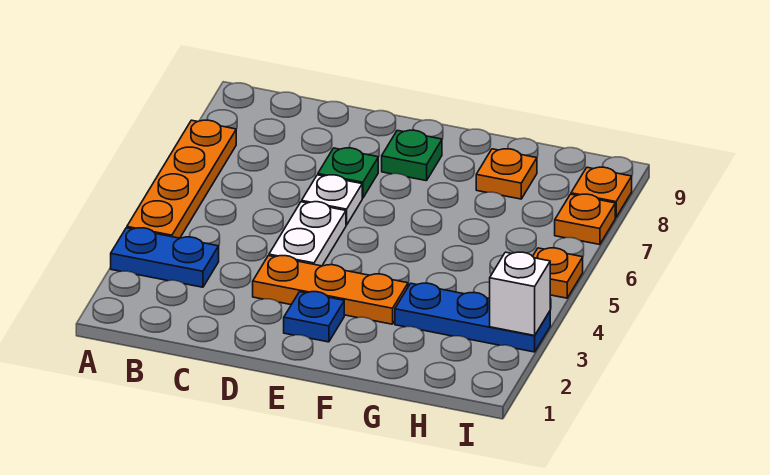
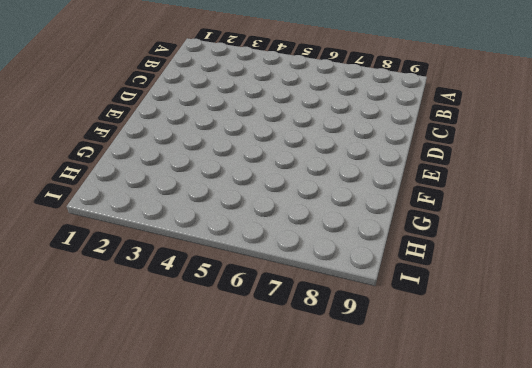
none -> blue plate A3:B3 level 1
none -> orange plate A4:A7 level 1
none -> orange plate D3:F3 level 1

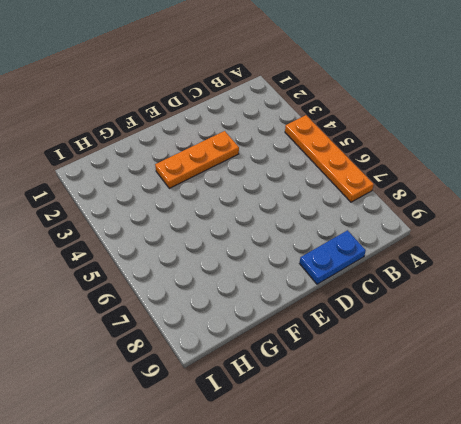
blue plate C9:D9 level 1 -> blue plate A3:B3 level 1
none -> white plate D4:D5 level 1
none -> white plate D6 level 1
none -> green plate D7 level 1

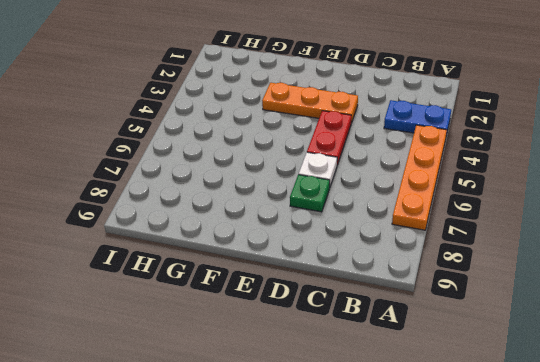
red plate D4:D5 level 1 -> white plate D4:D5 level 1
none -> blue plate E2 level 1
none -> green plate E8 level 1
none -> blue plate G3:I3 level 1

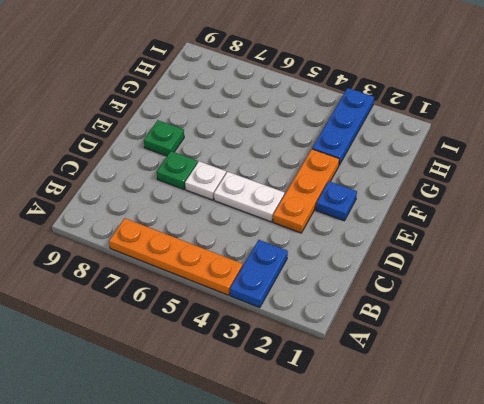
none -> orange plate G8 level 1
none -> orange plate I5 level 1
none -> orange plate I7 level 1

